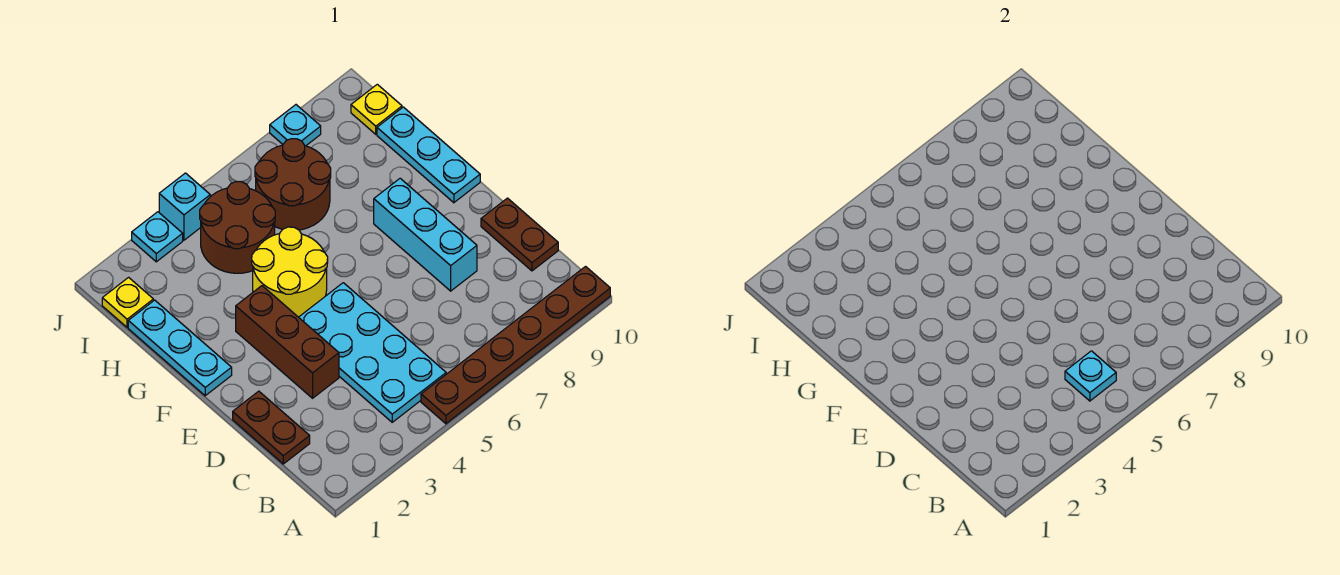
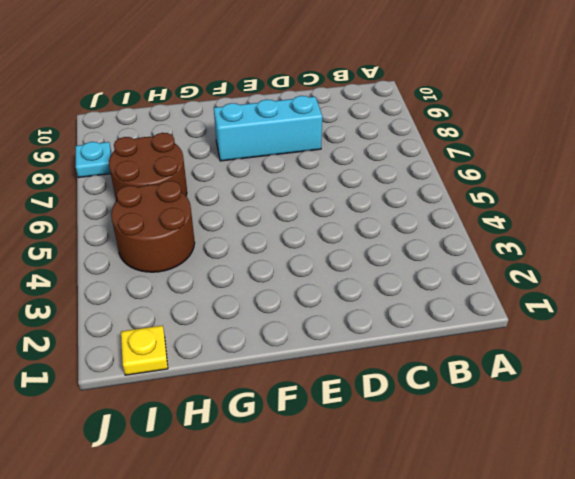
none -> brown plate A5:A10 level 1
none -> cyan plate B4:E5 level 1
none -> brown plate C1:D1 level 1

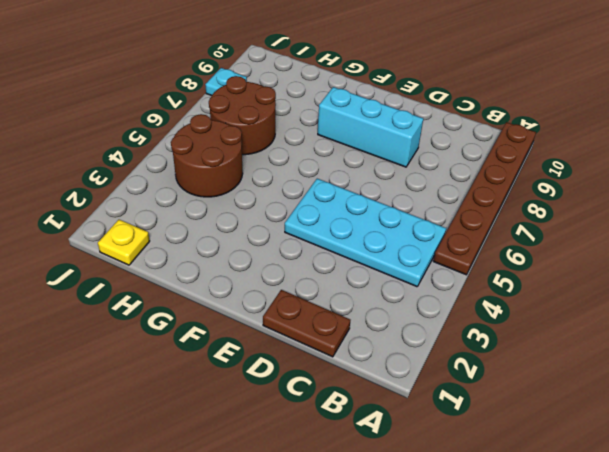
none -> brown plate C10:D10 level 1
none -> brown brick D3:F3 level 1
none -> cyan plate F1:H1 level 1

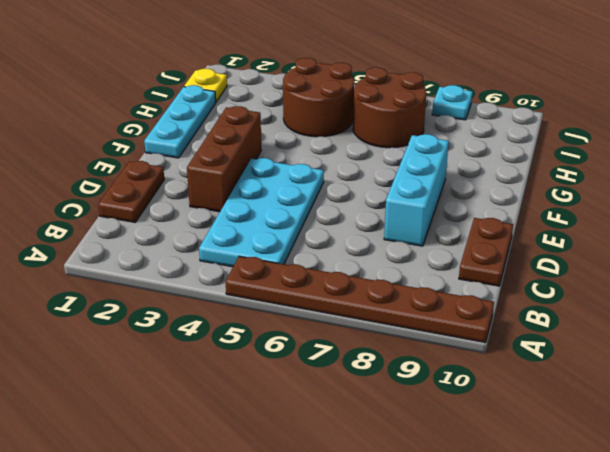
none -> yellow round brick F4:G5 level 1
none -> cyan plate F10:H10 level 1
none -> yellow plate I10 level 1

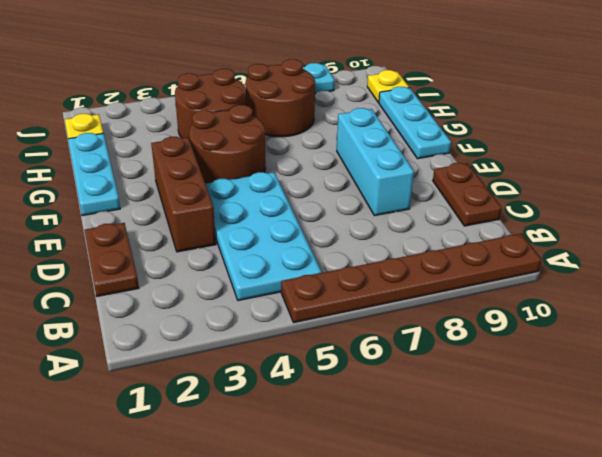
brown round brick F4:G5 level 1 -> yellow round brick F4:G5 level 1
none -> cyan plate J3 level 1
none -> cyan brick J4 level 1
none -> cyan plate B5 level 2

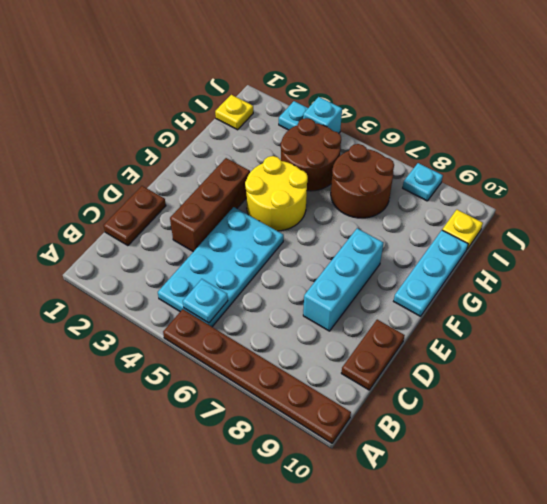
none -> cyan plate F1:H1 level 1

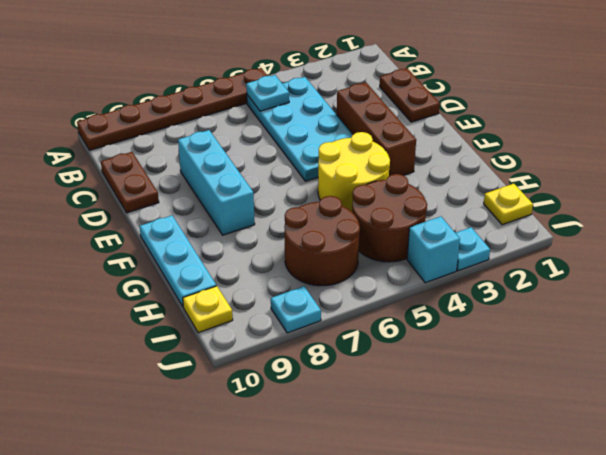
none -> cyan plate F1:H1 level 1

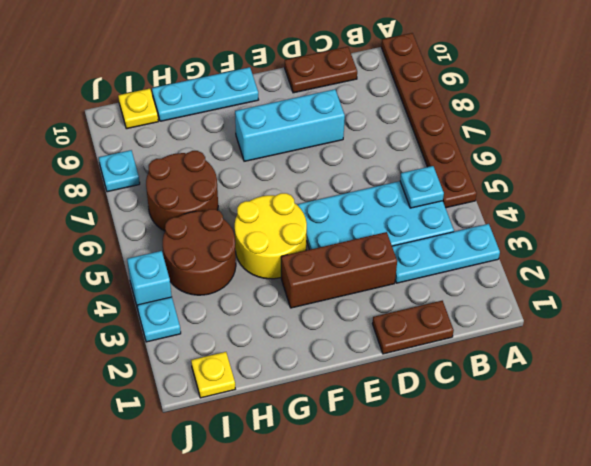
cyan plate A3:C3 level 1 -> cyan plate F1:H1 level 1

